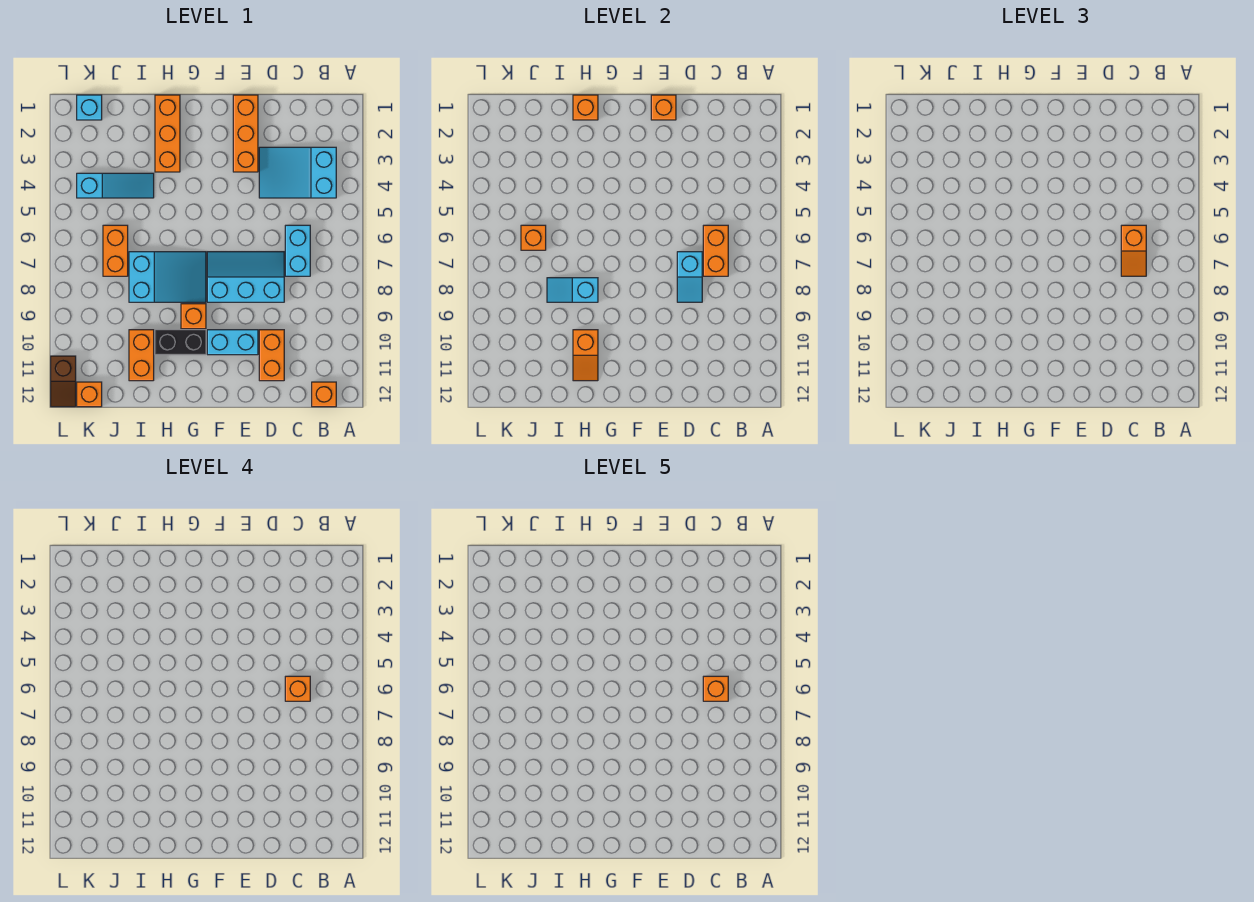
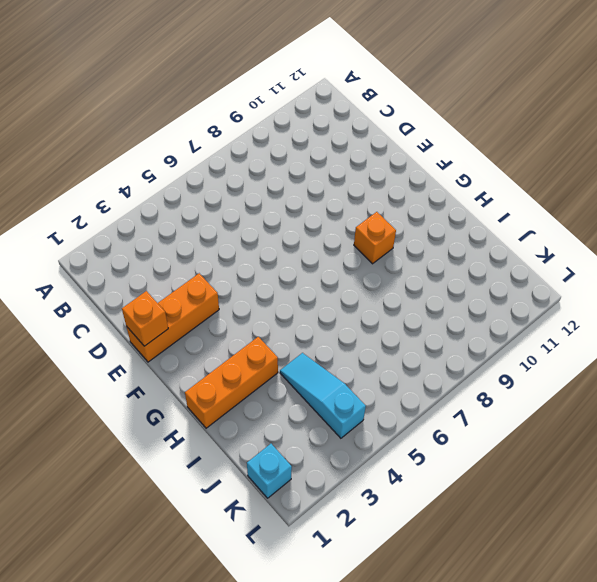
none -> cyan slope B3:D4 level 1 top B
none -> orange brick B12 level 1
none -> cyan brick C6:C7 level 1

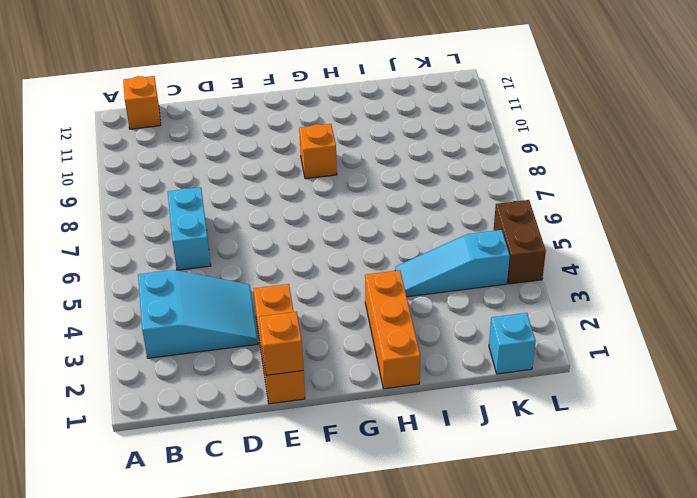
brown brick L4:L5 level 1 -> none
none -> cyan slope D7:F8 level 1 top 8
none -> orange brick D10:D11 level 1
none -> cyan brick E10:F10 level 1

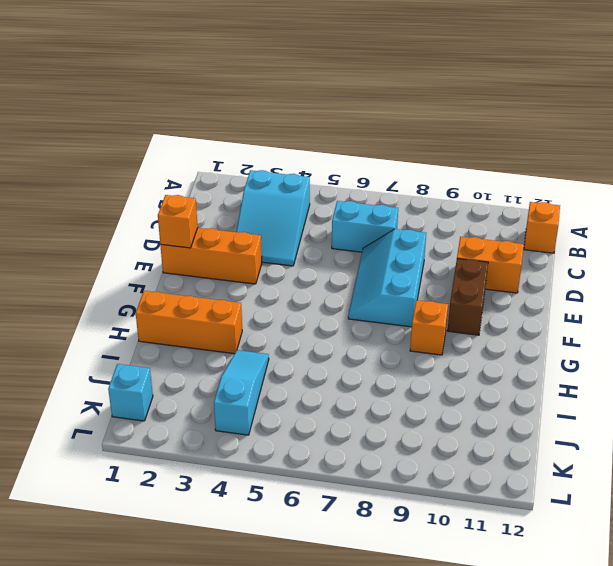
brown brick E10:F10 level 1 -> cyan brick E10:F10 level 1
none -> cyan slope G7:I8 level 1 top I
none -> black brick G10:H10 level 1
none -> orange brick I10:I11 level 1

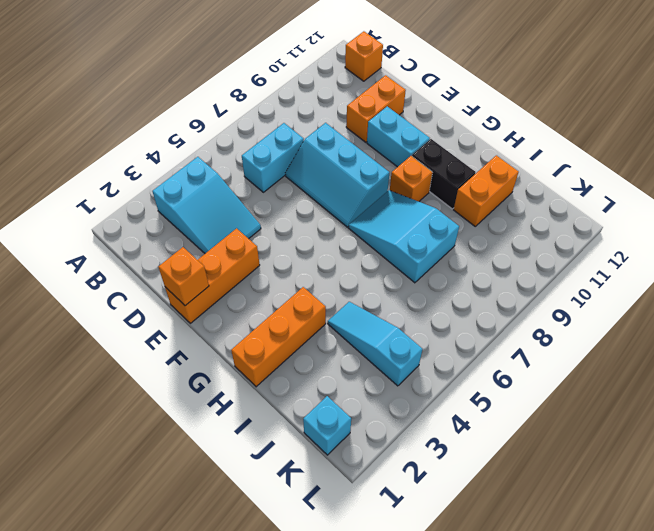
none -> orange brick J6:J7 level 1
none -> orange brick K12 level 1
none -> brown slope L11:L12 level 1 top 11

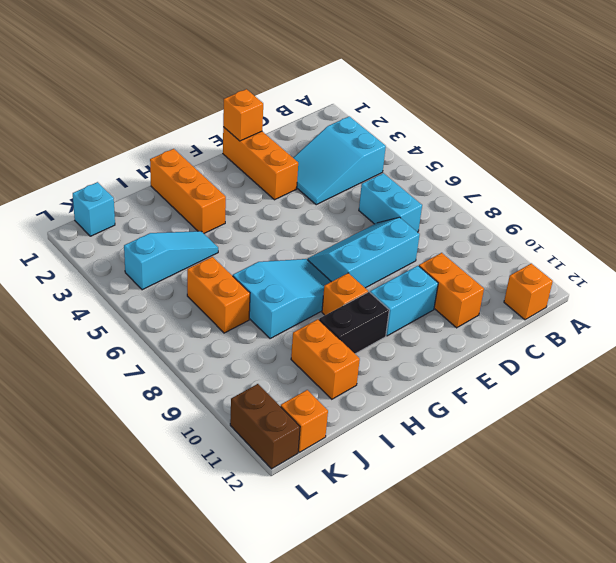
brown brick L11:L12 level 1 -> brown slope L11:L12 level 1 top 11
none -> orange brick C6:C7 level 2
none -> cyan slope D7:D8 level 2 top 7
none -> orange brick H1 level 2

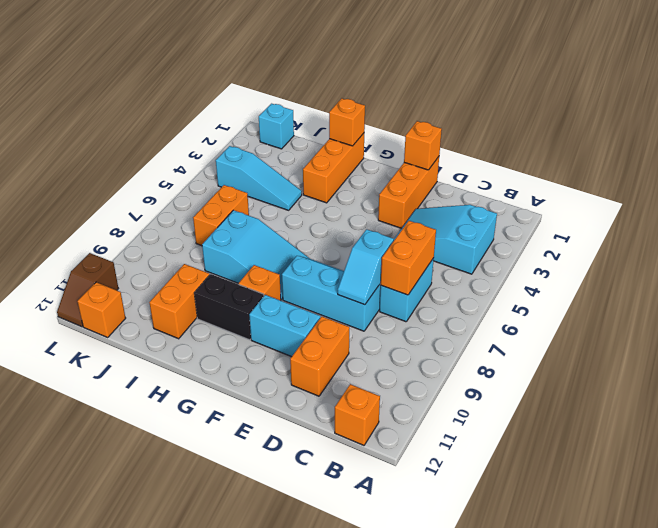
none -> cyan slope H8:I8 level 2 top H
none -> orange slope H10:H11 level 2 top 10
none -> orange brick J6 level 2

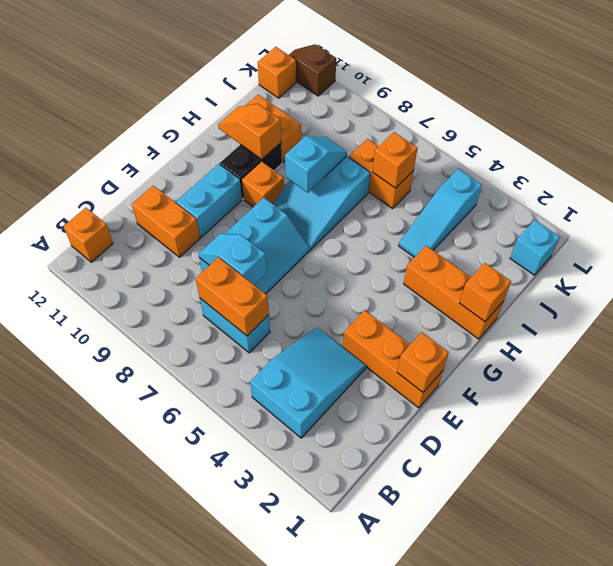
none -> orange slope C6:C7 level 3 top 6
none -> orange brick C6 level 4
none -> orange brick C6 level 5

